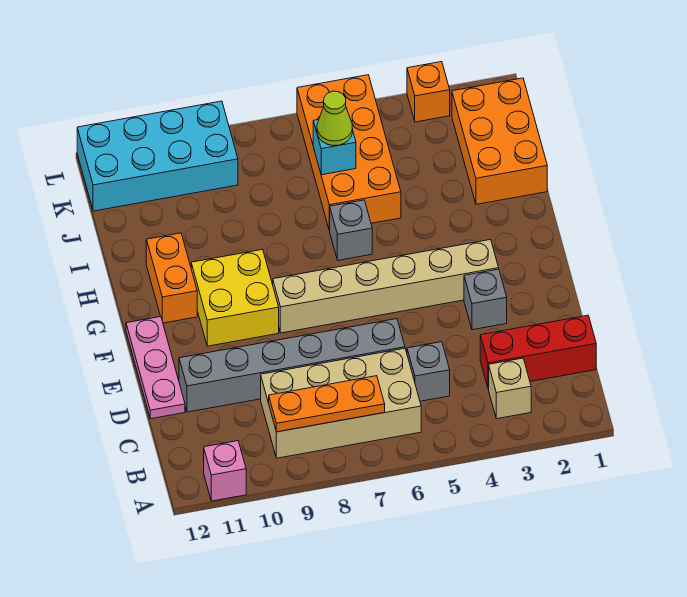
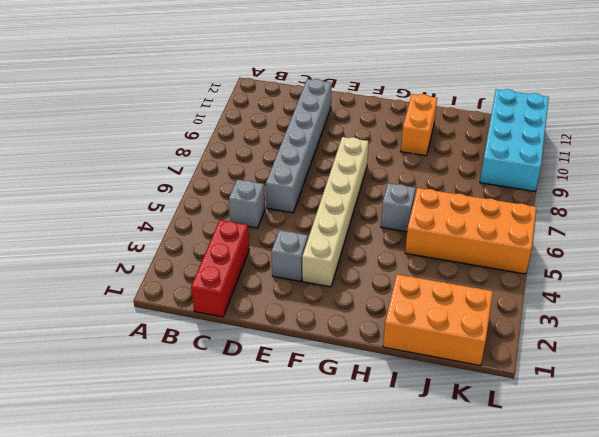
orange brick H10:H11 level 1 -> orange brick G11:H11 level 1
none -> pink brick A11 level 1
none -> tan brick B3 level 1
none -> tan brick B6:C9 level 1

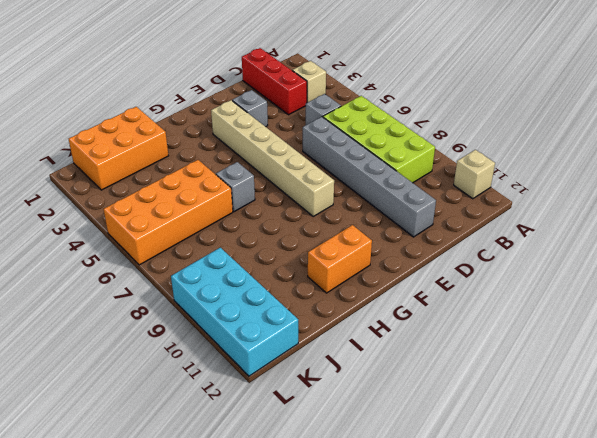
tan brick A11 level 1 -> pink brick A11 level 1
lime brick B6:C9 level 1 -> tan brick B6:C9 level 1
none -> pink plate D12:F12 level 1
none -> yellow brick F9:G10 level 1
none -> orange brick L3 level 1

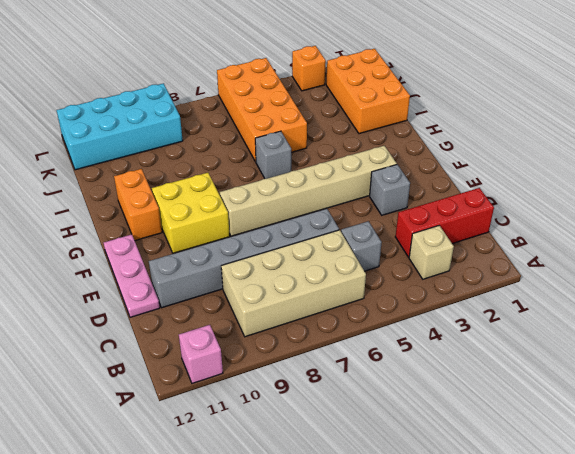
none -> orange plate B7:B9 level 2
none -> cyan brick J6 level 2
none -> lime cone J6 level 3

